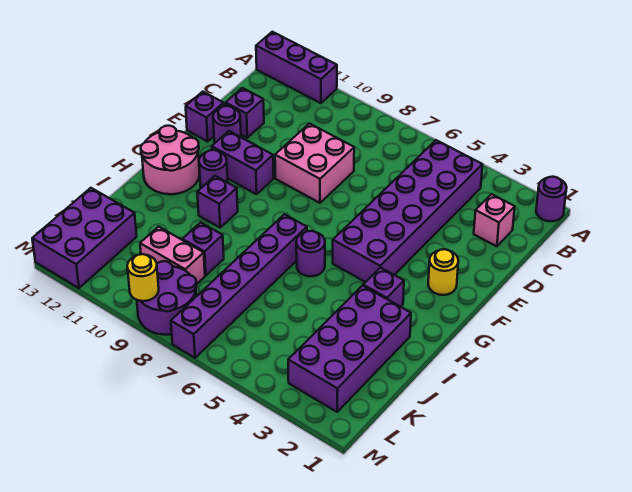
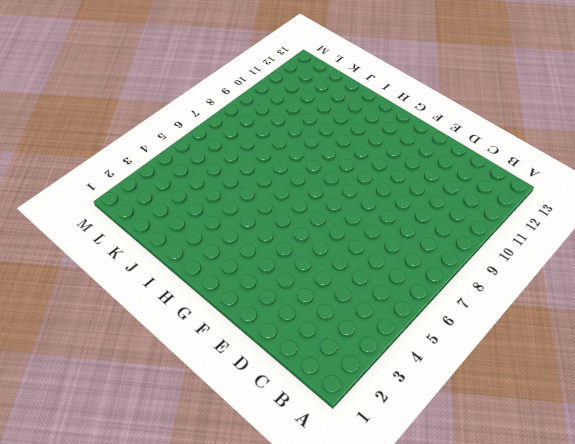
none -> purple round brick A1 level 1
none -> purple brick A11:A13 level 1
none -> purple brick B4:G5 level 1

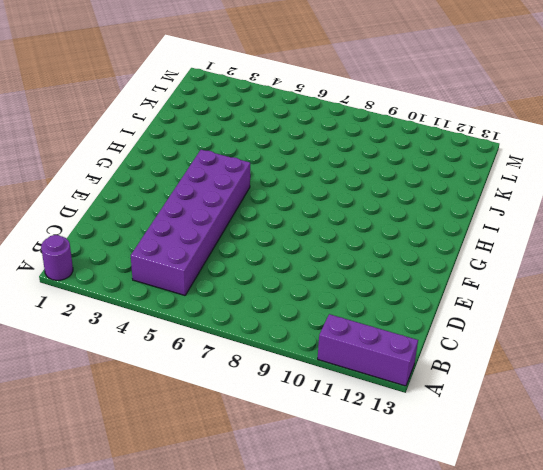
none -> pink brick C2 level 1
none -> pink brick D8:E9 level 1
none -> purple brick D12 level 1

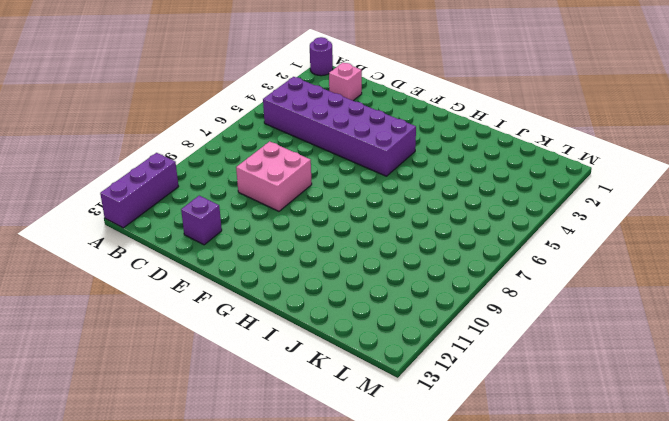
none -> purple round brick E12 level 1
none -> purple brick E13 level 1
none -> yellow round brick F2 level 1

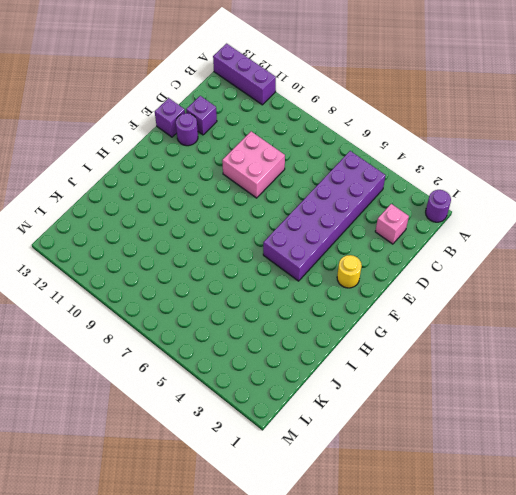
none -> purple brick F10:F11 level 1
none -> purple round brick G11 level 1
none -> pink round brick G12:H13 level 1

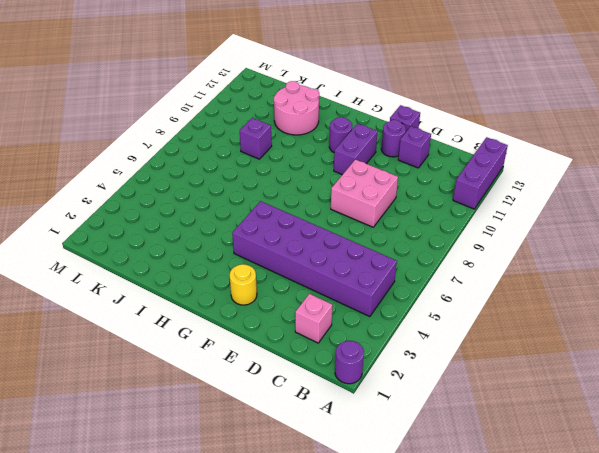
pink round brick I11:J12 level 1 -> pink round brick G12:H13 level 1
none -> purple brick H3 level 1
none -> purple round brick H6 level 1
none -> purple brick H7:M7 level 1

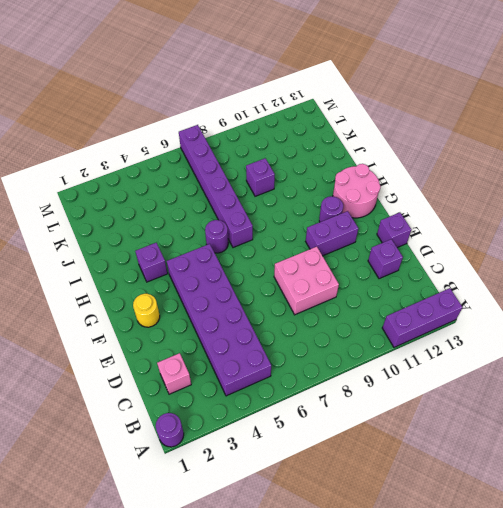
none -> purple round brick E12 level 1
none -> purple brick H10 level 1
none -> purple brick I2:L3 level 1

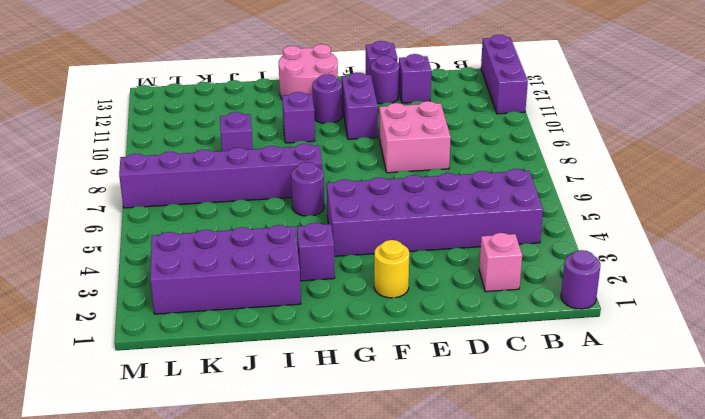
none -> pink brick K9:K10 level 1
none -> purple brick K12:M13 level 1
none -> purple round brick L8:M9 level 1

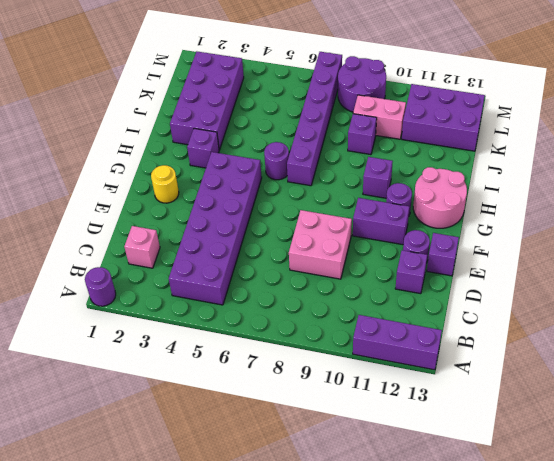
purple brick K11:L13 level 1 -> purple brick K12:M13 level 1
none -> yellow round brick M9 level 2

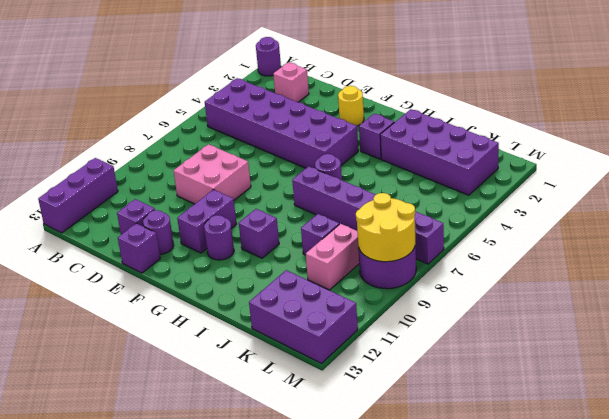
yellow round brick L8:M9 level 2 -> yellow round brick M9 level 2
none -> pink round brick G12:H13 level 1

